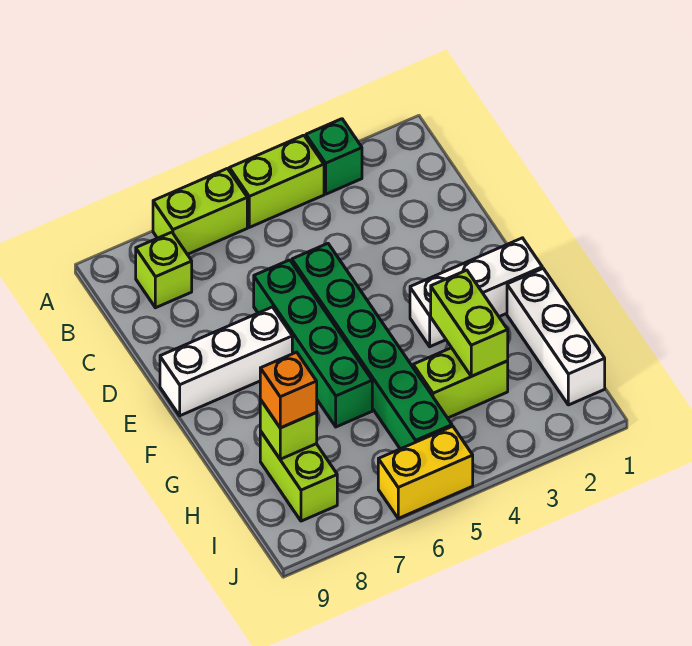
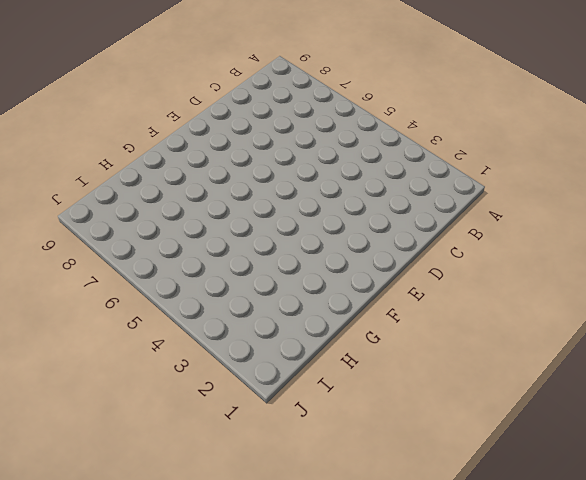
none -> green brick A3 level 1
none -> lime brick A4:A5 level 1
none -> lime brick A6:A7 level 1

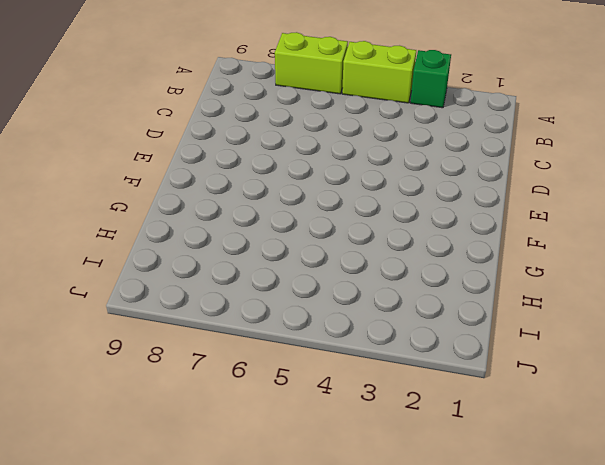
none -> lime brick B8 level 1
none -> green brick D5:I5 level 1
none -> green brick D6:G6 level 1

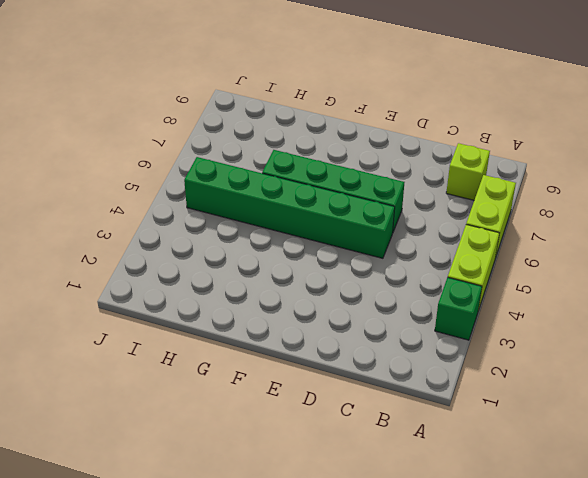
none -> white brick E7:E9 level 1
none -> white brick F1:F3 level 1
none -> white brick G1:I1 level 1

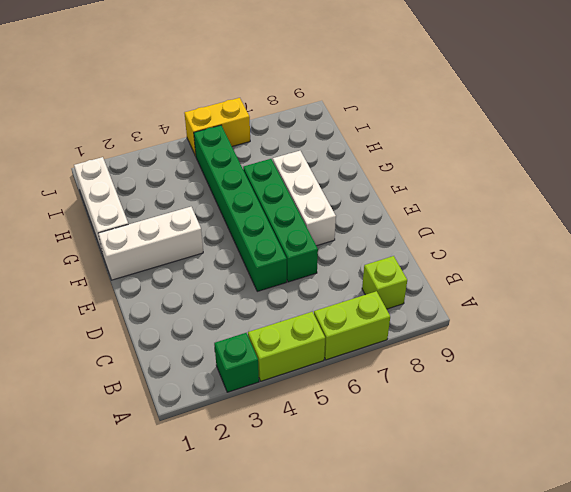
white brick E7:G7 level 1 -> white brick E7:E9 level 1
none -> lime brick H3:H4 level 1
none -> lime brick H8:I8 level 1
none -> lime brick G3:H3 level 2

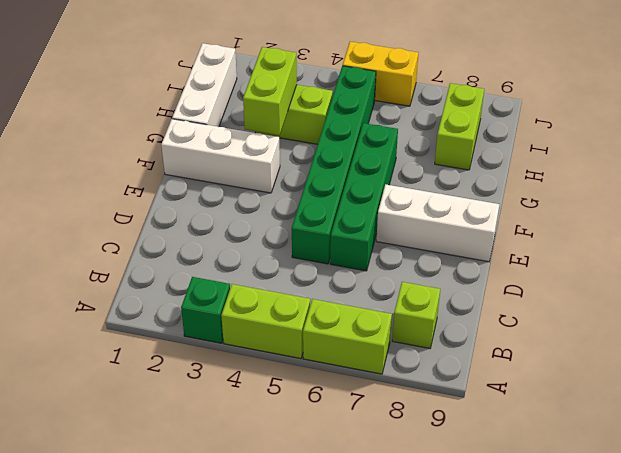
none -> lime brick H8 level 2
none -> orange brick H8 level 3

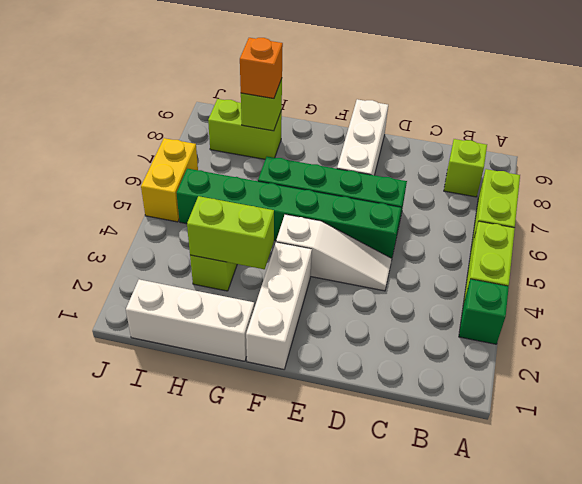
white slope D4:F4 level 1 top F -> none

